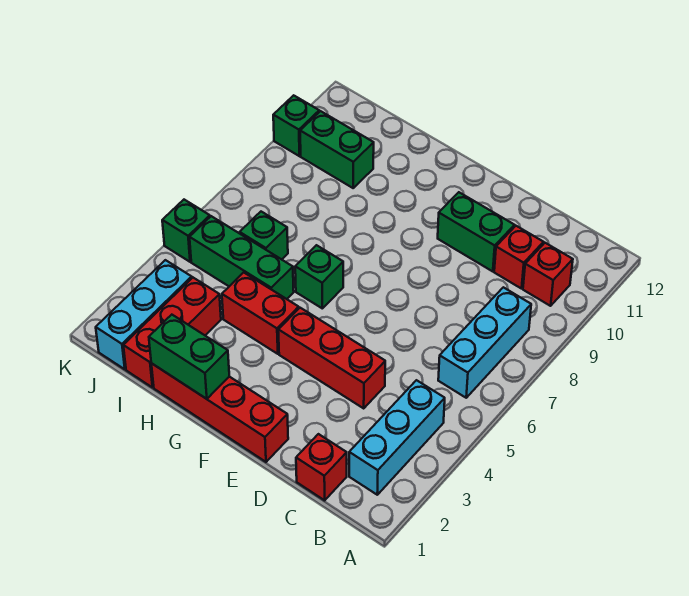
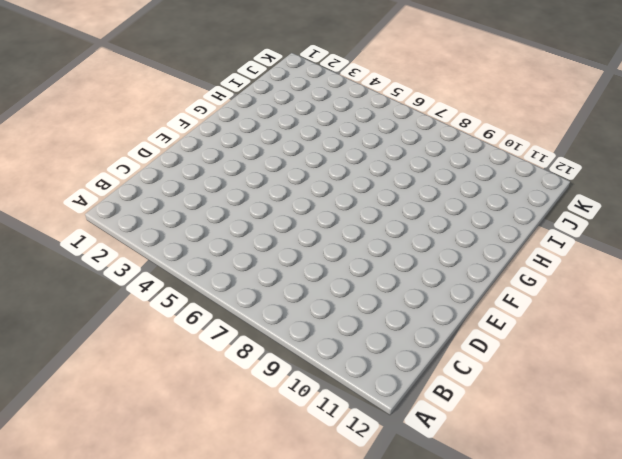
none -> cyan brick B2:B4 level 1
none -> cyan brick B6:B8 level 1
none -> red brick B10 level 1

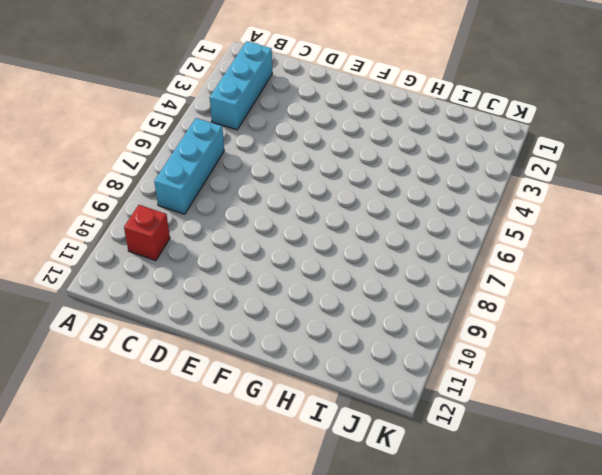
none -> red brick C1 level 1
none -> red brick C10 level 1
none -> red brick D4:F4 level 1

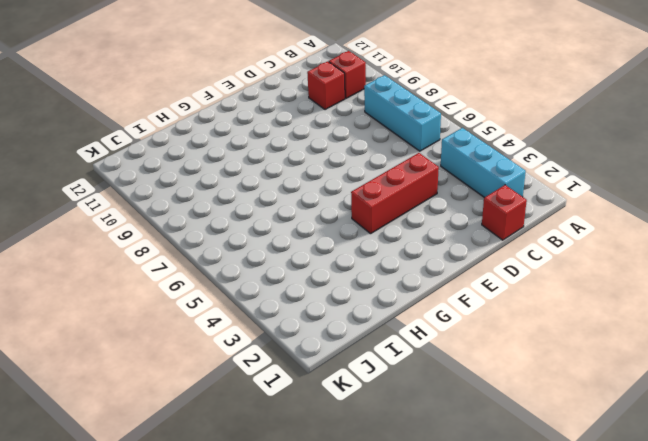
none -> green brick D10:E10 level 1
none -> red brick E1:H1 level 1
none -> red brick G4:H4 level 1

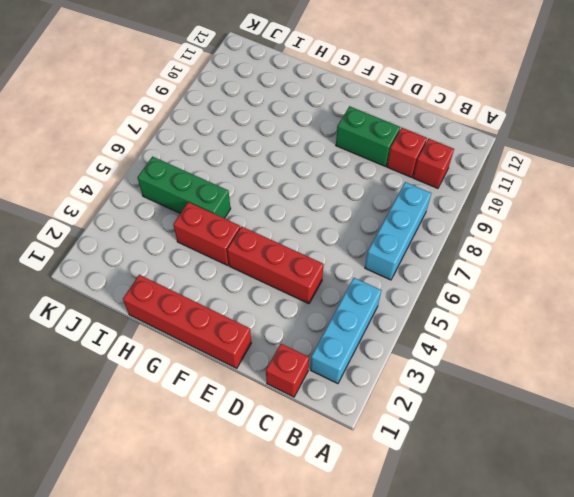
none -> green brick G6 level 1
none -> red brick I1:I3 level 1
none -> green brick I6 level 1

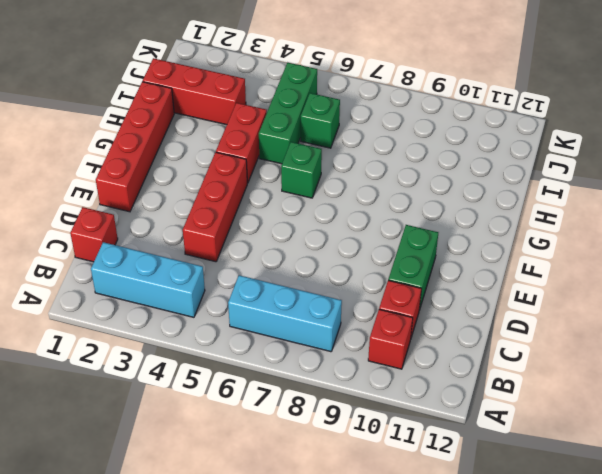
none -> green brick I10:J10 level 1
none -> cyan brick J1:J3 level 1
none -> green brick K5 level 1

